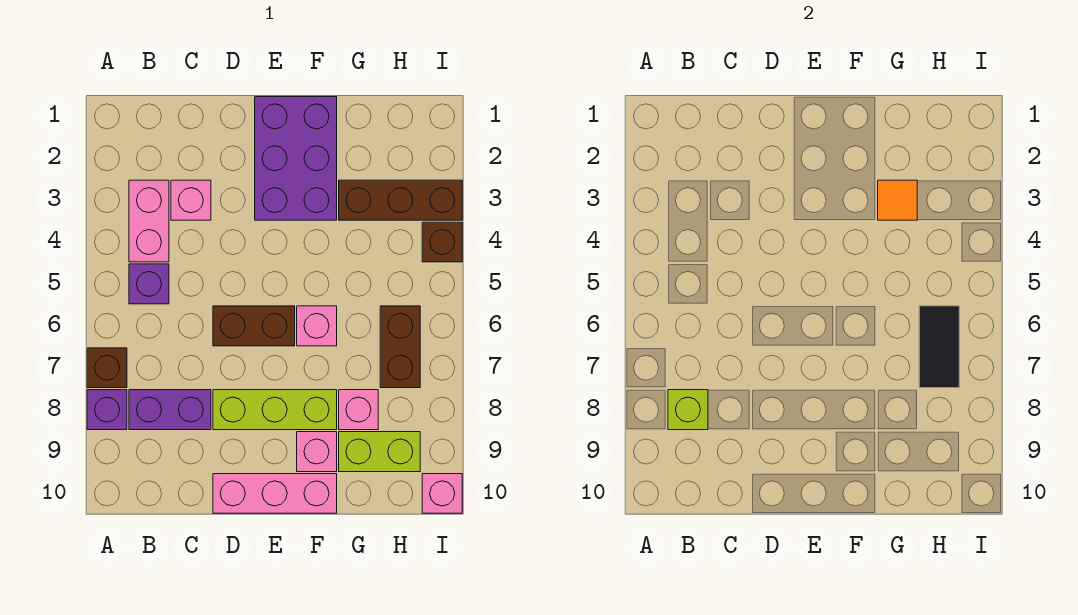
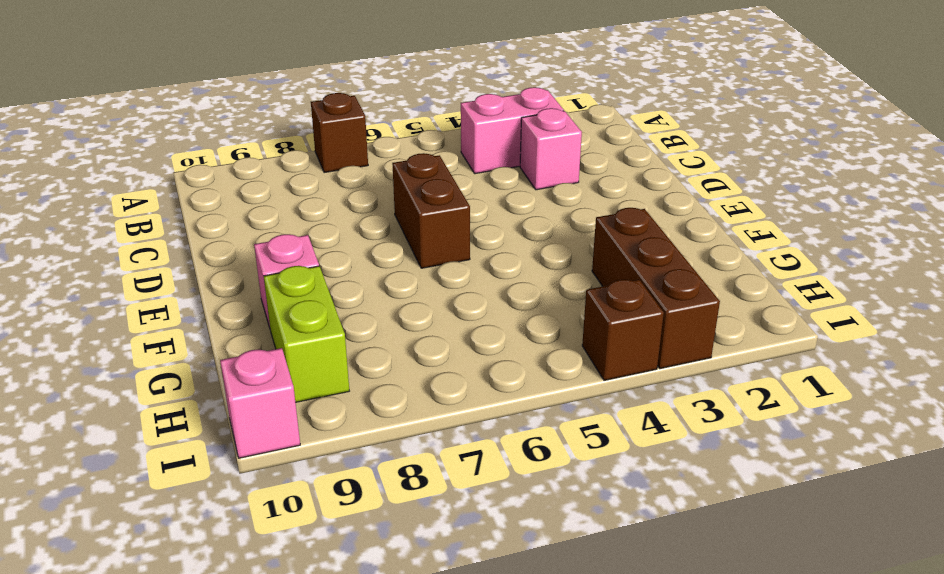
none -> purple brick A8 level 1
none -> purple brick B5 level 1
none -> purple brick B8:C8 level 1

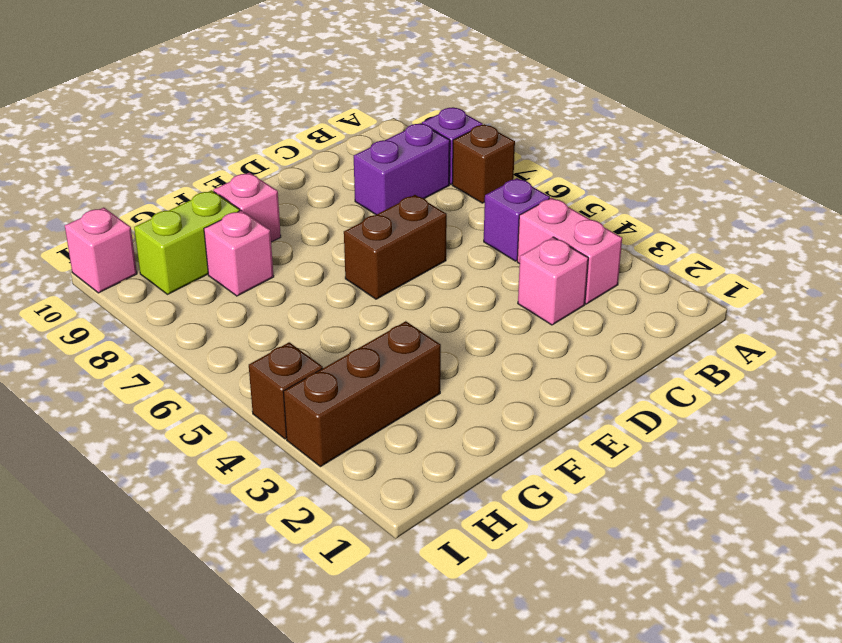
none -> lime brick D8:F8 level 1
none -> pink brick D10:F10 level 1
none -> purple brick E1:F3 level 1

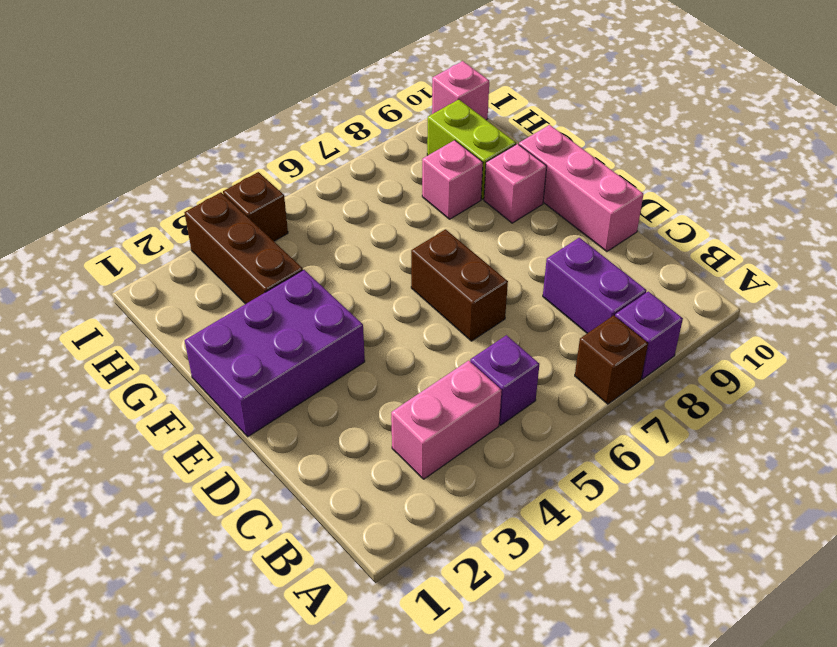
none -> pink brick C3 level 1
none -> lime brick D8:F8 level 1
none -> pink brick F6 level 1

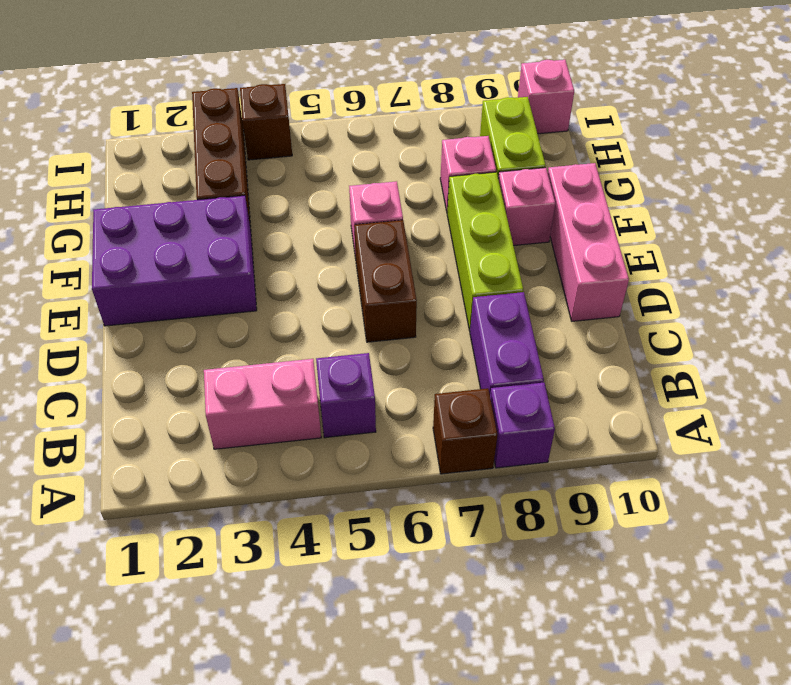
none -> pink brick C3 level 1
none -> brown brick H6:H7 level 1
none -> lime brick B8 level 2

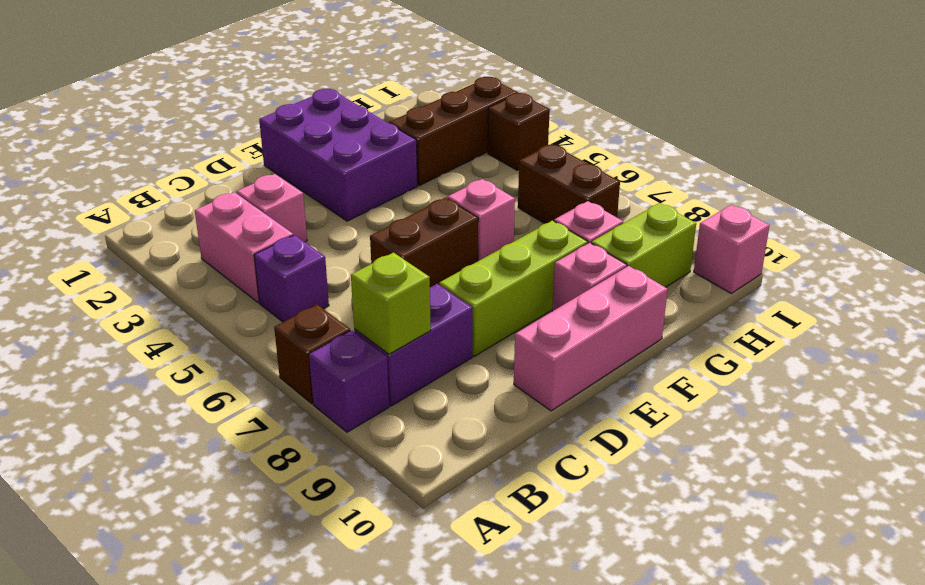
none -> orange tile G3 level 2
none -> black tile H6:H7 level 2

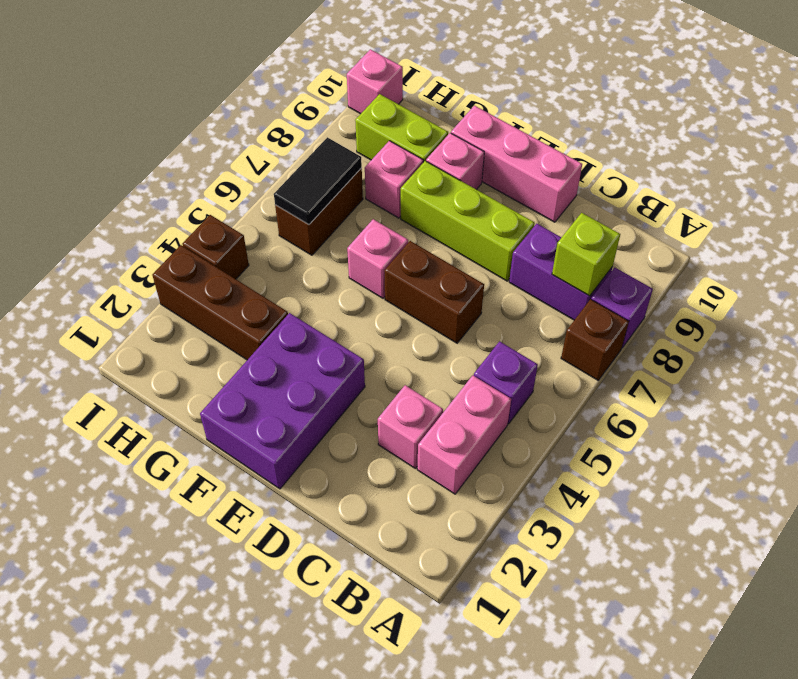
none -> orange tile G3 level 2

